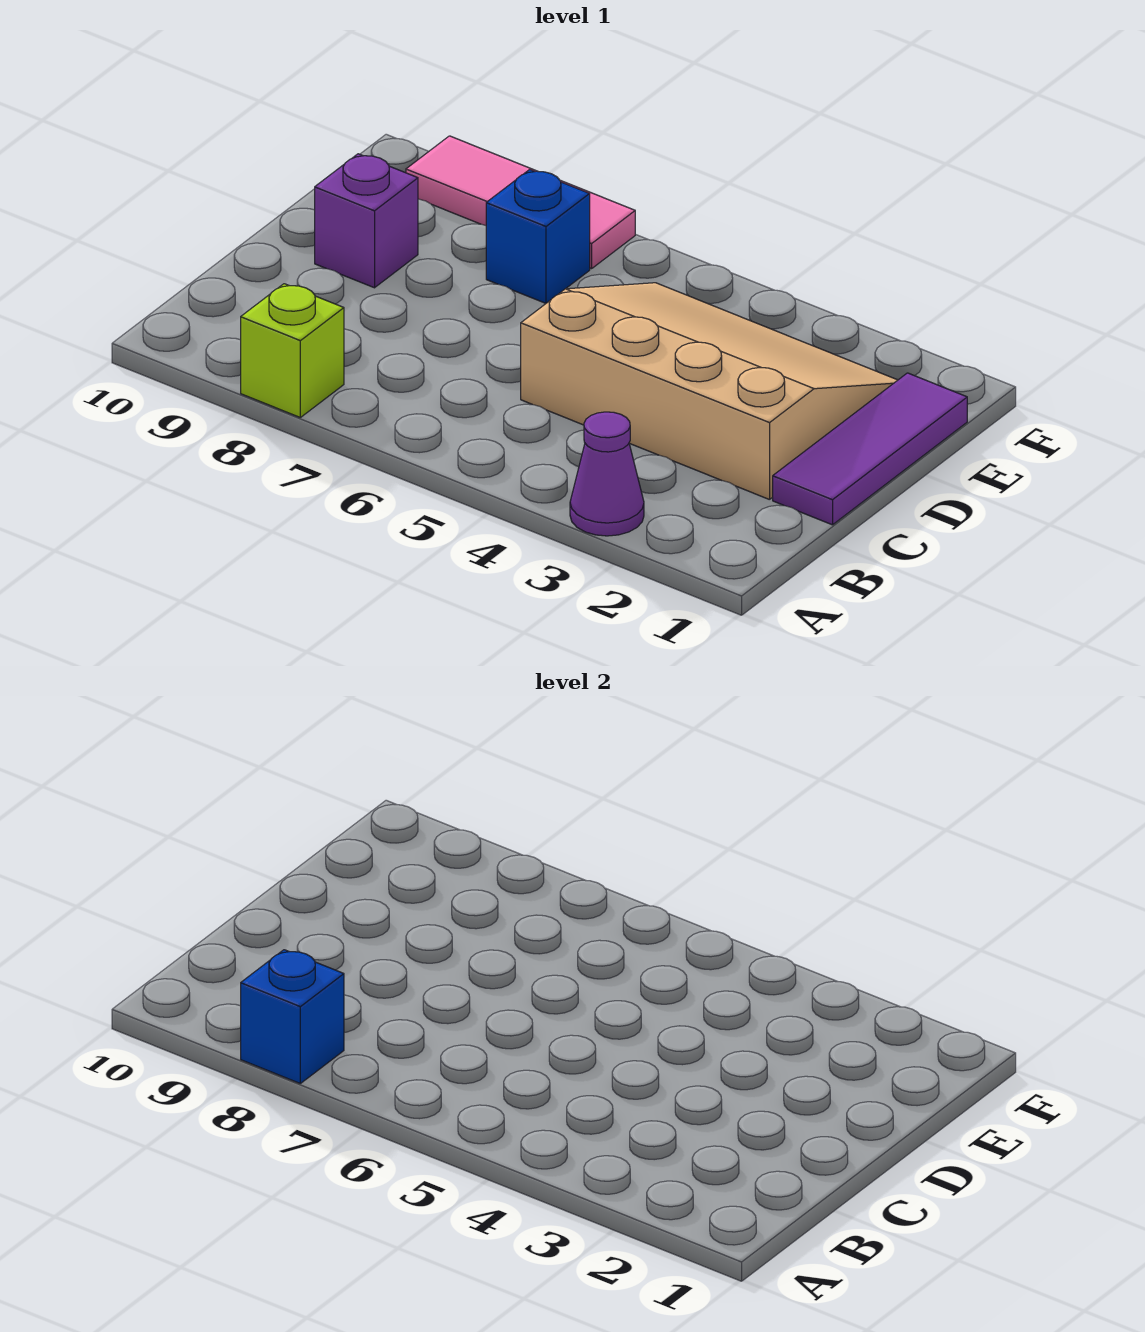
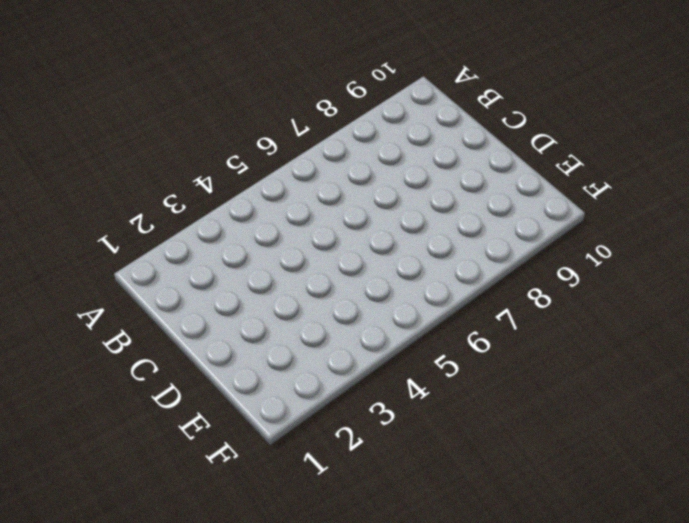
none -> purple cone A3 level 1
none -> lime brick A8 level 1

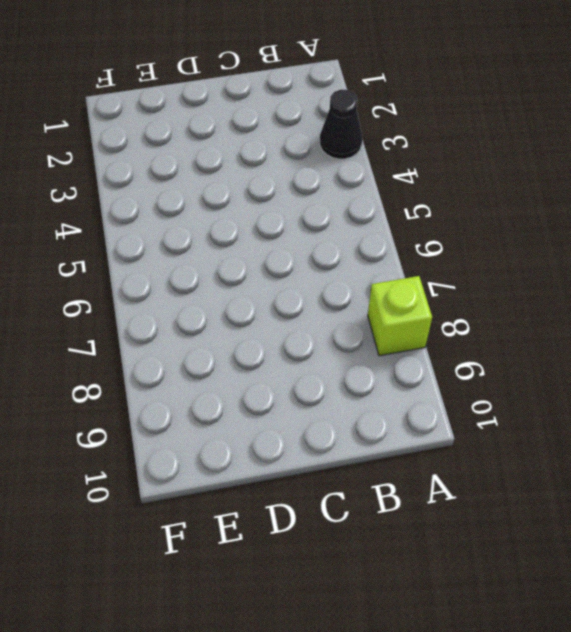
black cone A3 level 1 -> purple cone A3 level 1
none -> purple tile C1:E1 level 1
none -> tan slope C2:E5 level 1 top C

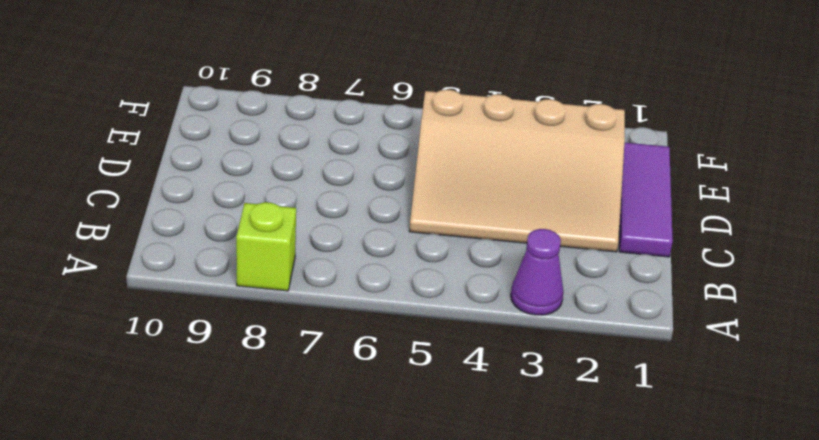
tan slope C2:E5 level 1 top E -> tan slope C2:E5 level 1 top C
none -> purple brick D9 level 1
none -> blue brick E7 level 1

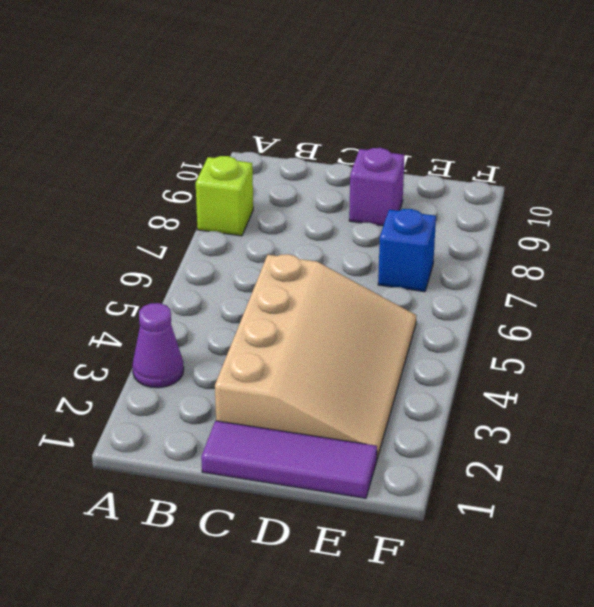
none -> pink tile F7:F9 level 1
none -> blue brick A8 level 2

